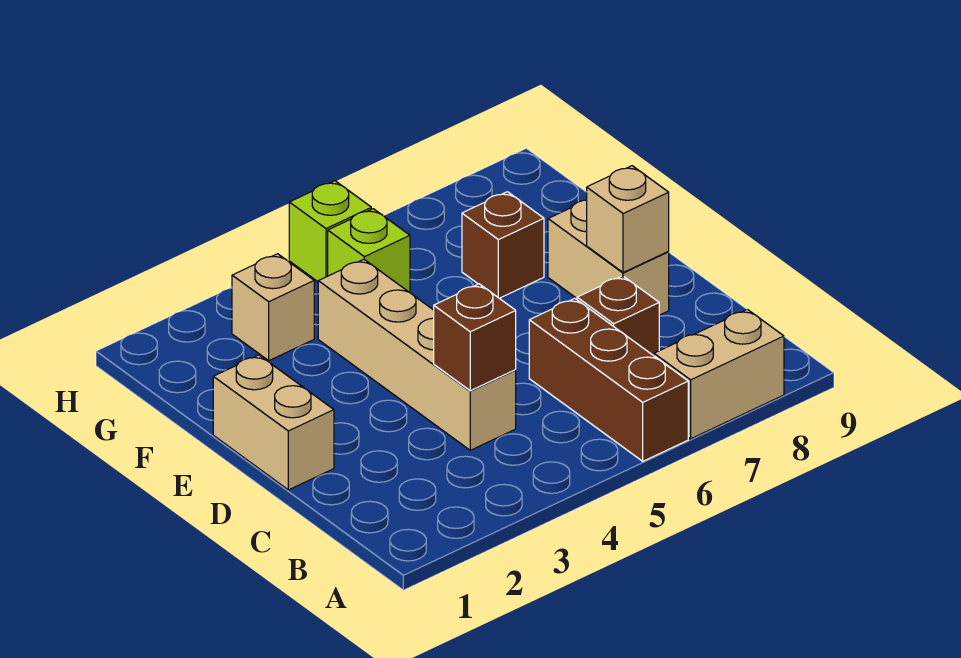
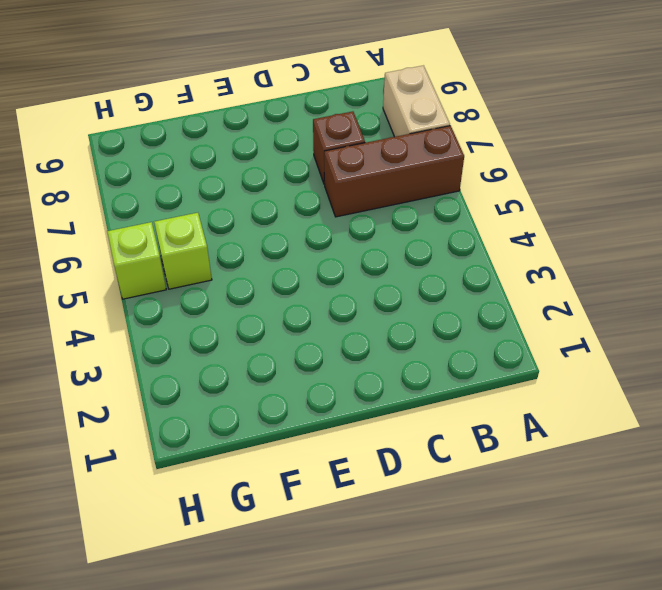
none -> tan brick C4:F4 level 1
none -> tan brick D1:E1 level 1
none -> tan brick D8:E8 level 1

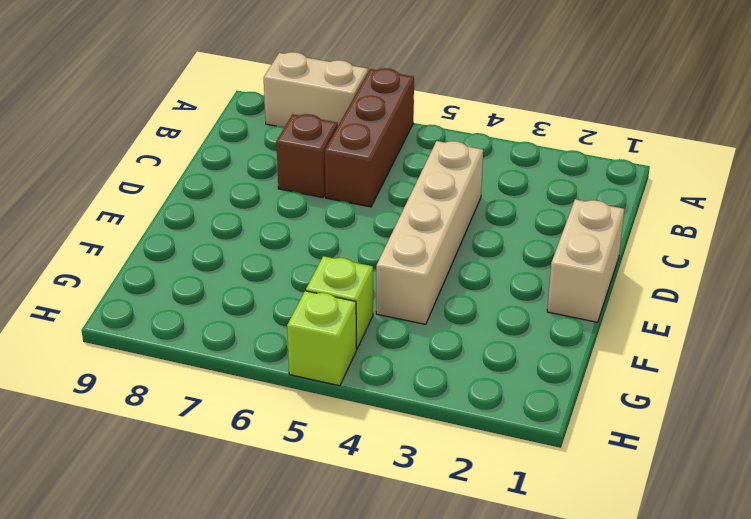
none -> tan brick D8:E8 level 1
none -> brown brick F7 level 1
none -> tan brick G3 level 1

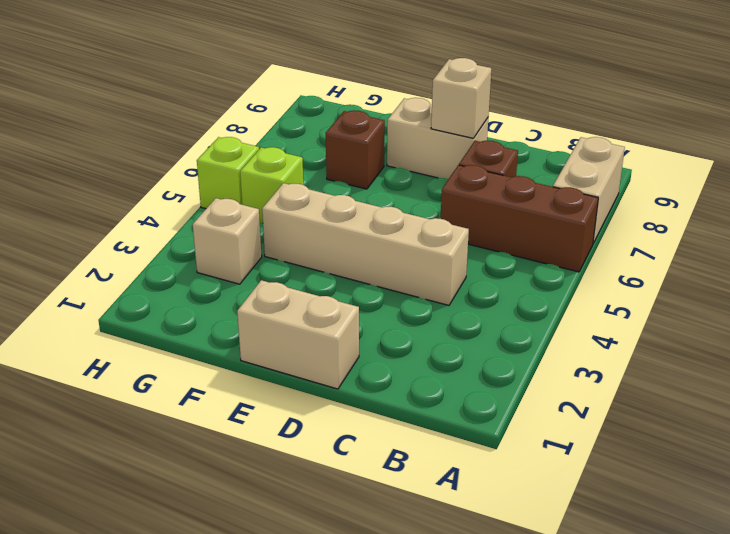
none -> brown brick C4 level 2

